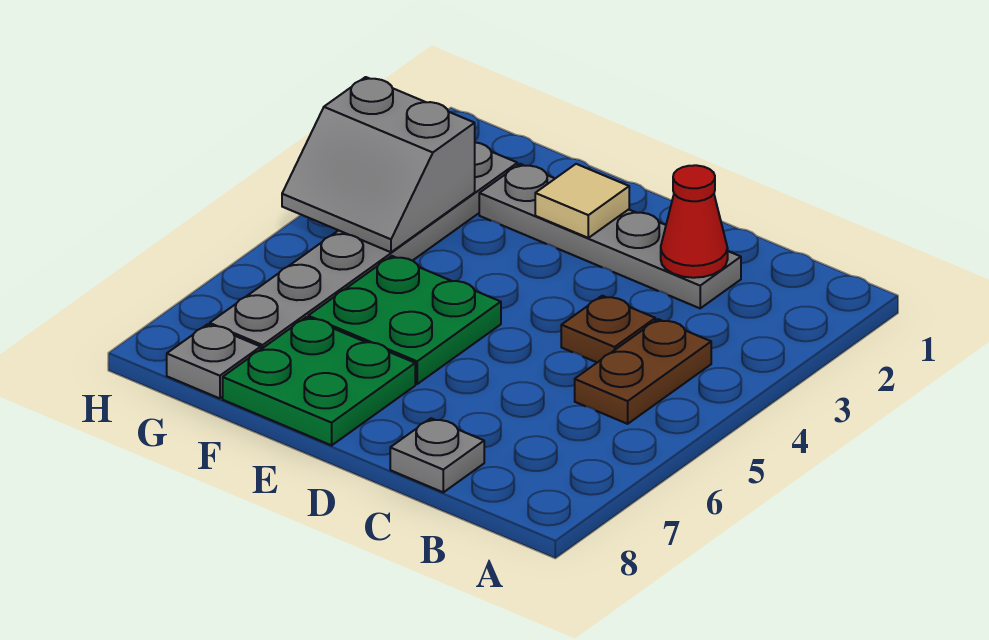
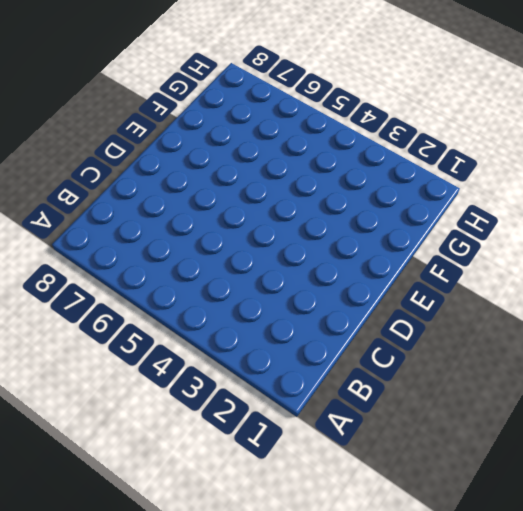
none -> brown plate B4:B5 level 1
none -> grey plate C2:F2 level 1

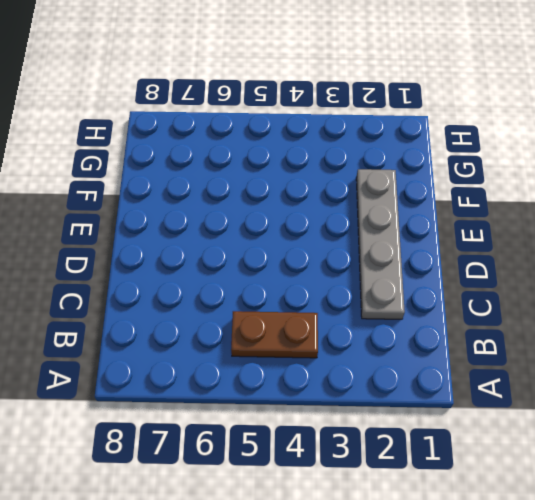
none -> brown plate C4 level 1
none -> grey plate C8 level 1

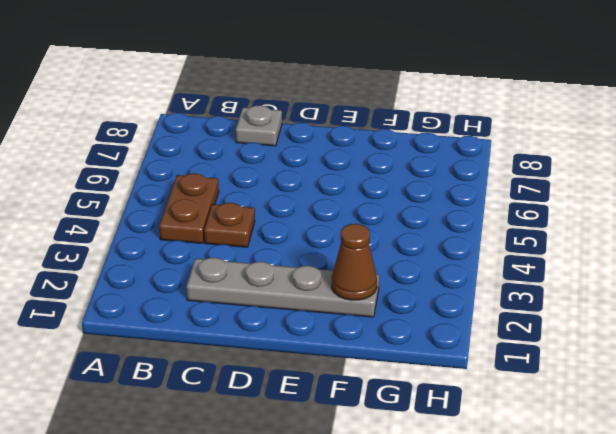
brown cone F2 level 2 -> none
none -> green plate E5:F6 level 1
none -> green plate E7:F8 level 1

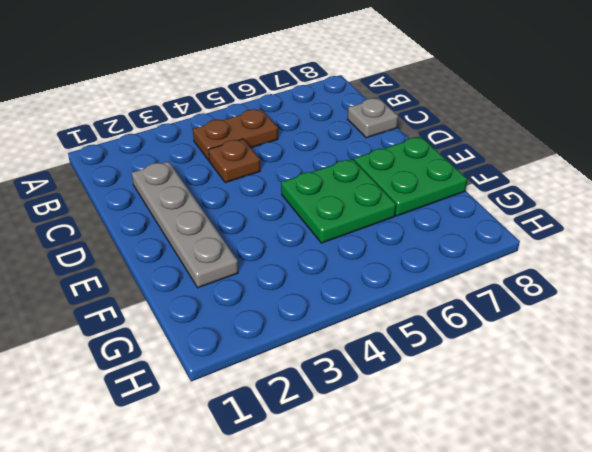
none -> grey plate G2:G7 level 1
none -> grey plate G8 level 1

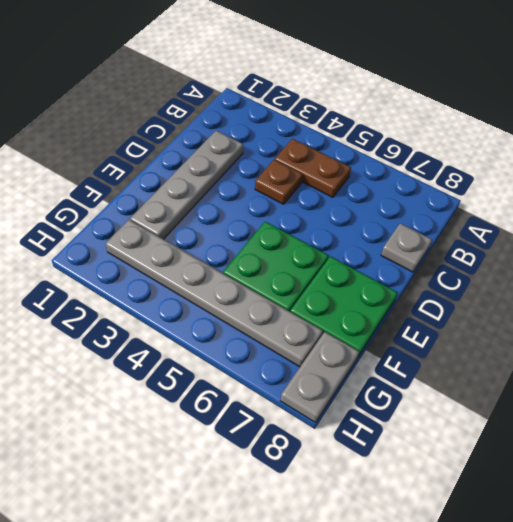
grey plate G8:H8 level 1 -> grey plate G8 level 1
none -> red cone C2 level 2
none -> tan tile E2 level 2

